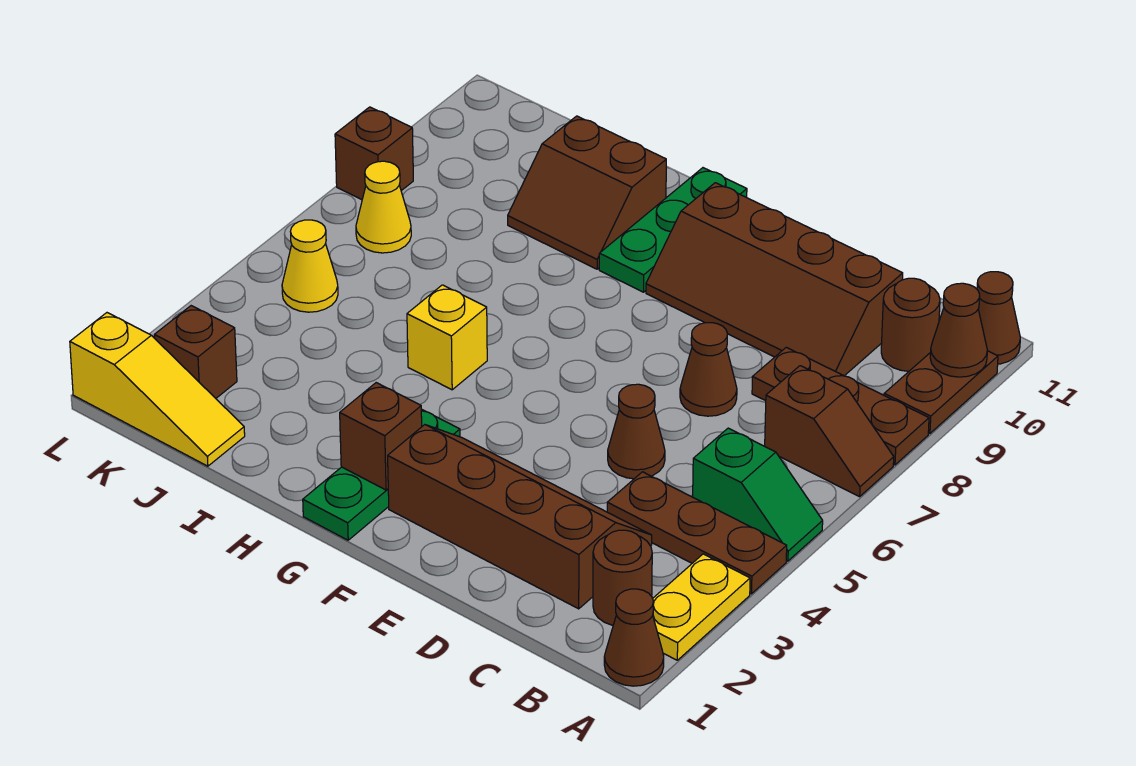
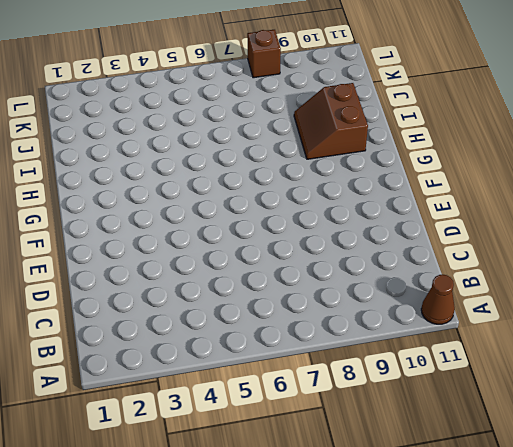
none -> brown cone A1 level 1
none -> yellow plate A2:A3 level 1
none -> brown plate A4:C4 level 1

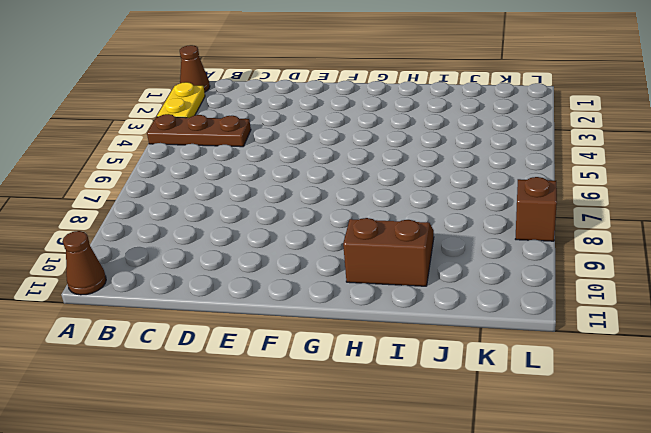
none -> green slope A5:B5 level 1 top B
none -> brown slope A7:B7 level 1 top B
none -> brown plate A8:C8 level 1

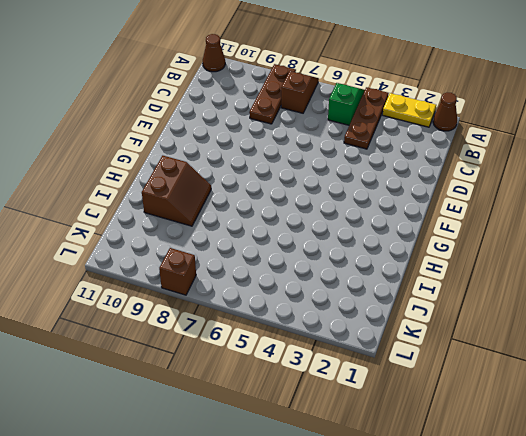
none -> brown plate A9:A10 level 1
none -> brown round brick B2 level 1
none -> brown round brick B10 level 1

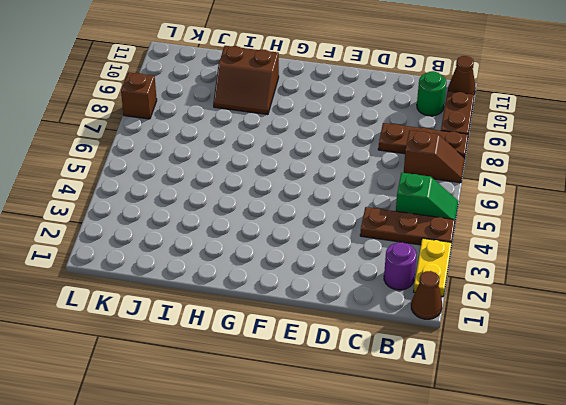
purple round brick B2 level 1 -> brown round brick B2 level 1
green round brick B10 level 1 -> brown round brick B10 level 1
none -> brown slope C2:F3 level 1 top 2
none -> brown slope C9:F10 level 1 top 10
none -> brown cone D5 level 1

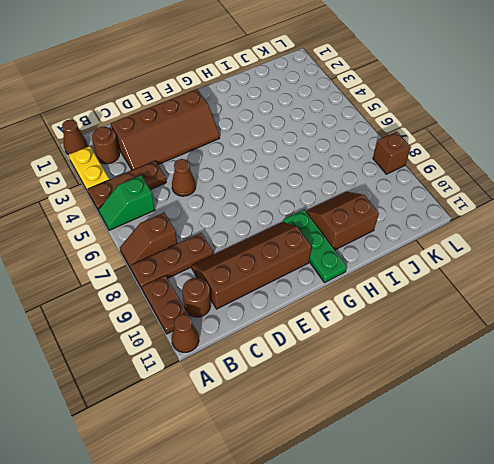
none -> brown cone D7 level 1
none -> green plate G1:G3 level 1
none -> yellow brick H5 level 1

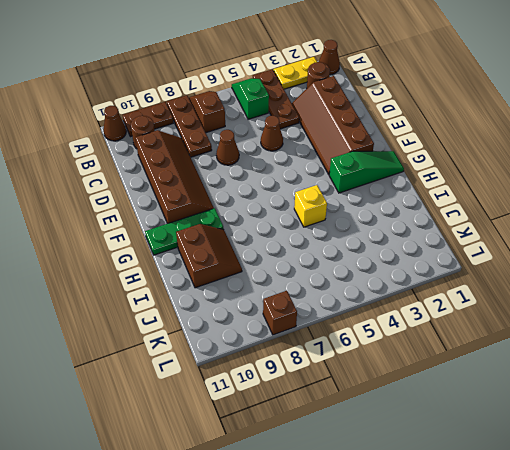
green slope G1:G3 level 1 top 3 -> green plate G1:G3 level 1
none -> yellow slope J1:L1 level 1 top L
none -> brown brick K2 level 1
none -> yellow cone K5 level 1

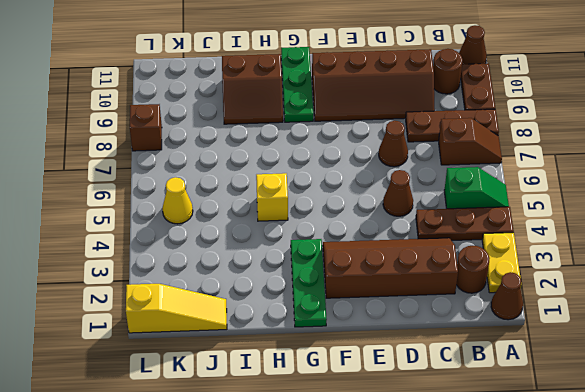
none -> brown brick K2 level 1
none -> yellow cone K7 level 1
none -> brown cone A10 level 2

